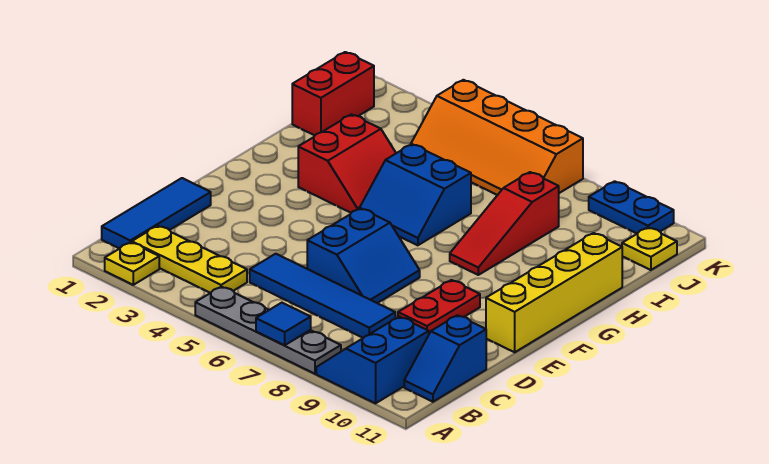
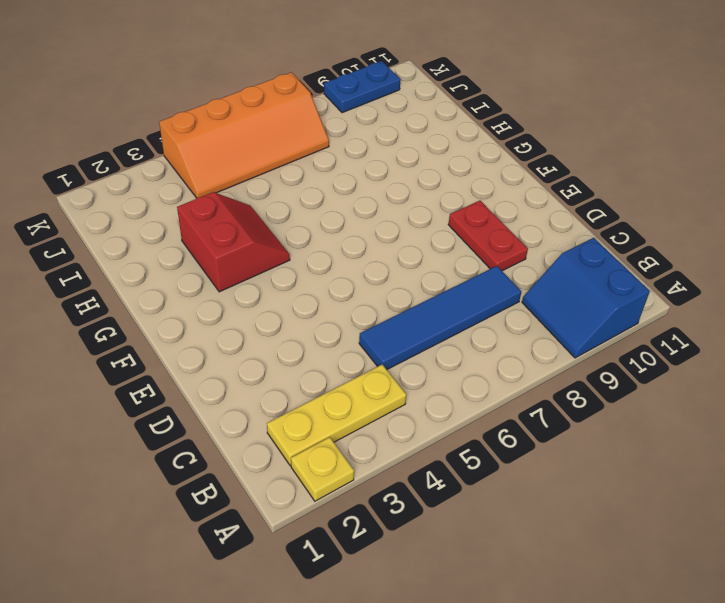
none -> grey plate A5:A8 level 1
none -> blue tile B1:D1 level 1
none -> blue slope B11:C11 level 1 top C

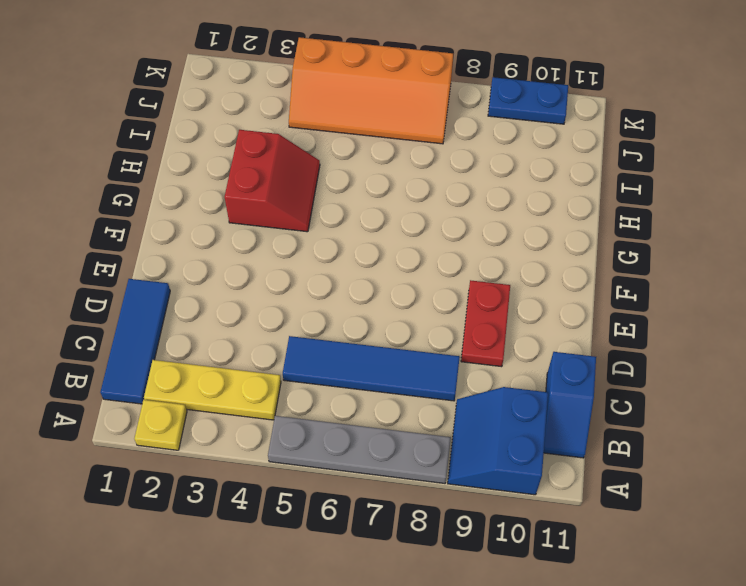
none -> blue slope D6:E7 level 1 top 6
none -> yellow brick E11:H11 level 1
none -> blue slope G5:H6 level 1 top H

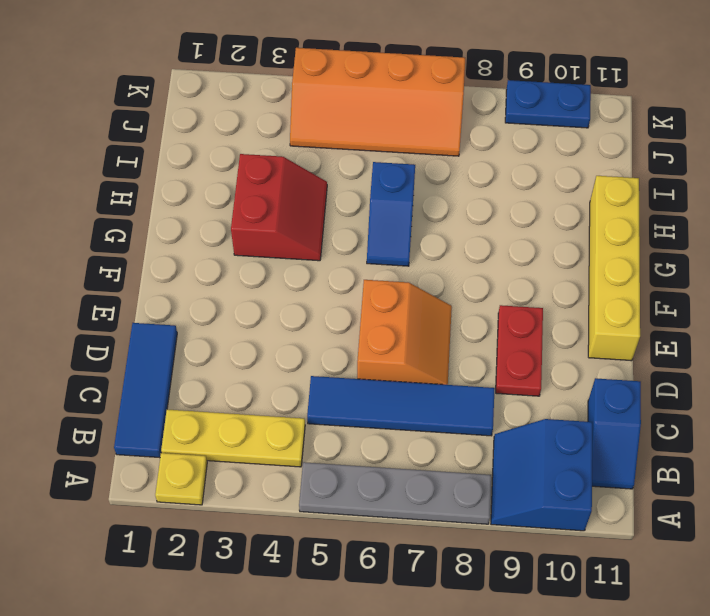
orange slope D6:E7 level 1 top 6 -> blue slope D6:E7 level 1 top 6
blue slope G6:H6 level 1 top H -> blue slope G5:H6 level 1 top H
none -> red slope G8:I8 level 1 top I
none -> red brick I1:J1 level 1
none -> yellow plate J11 level 1

